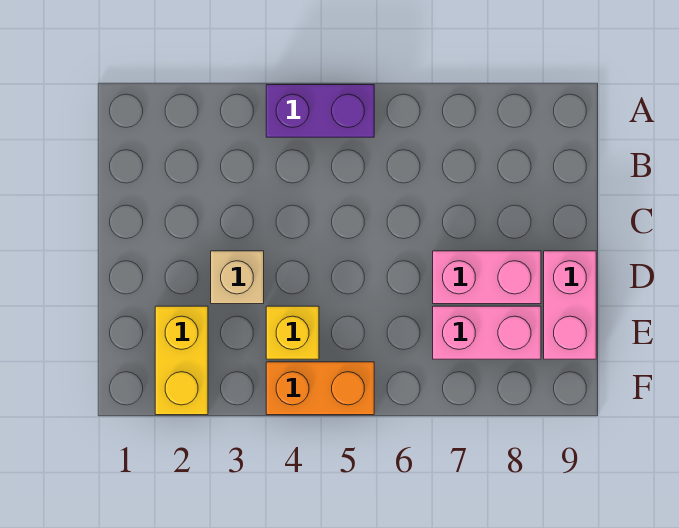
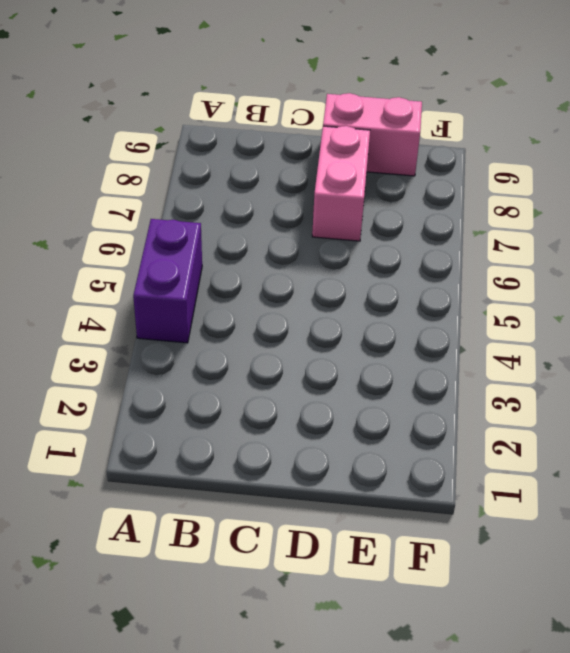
none -> tan brick D3 level 1
none -> yellow brick E2:F2 level 1

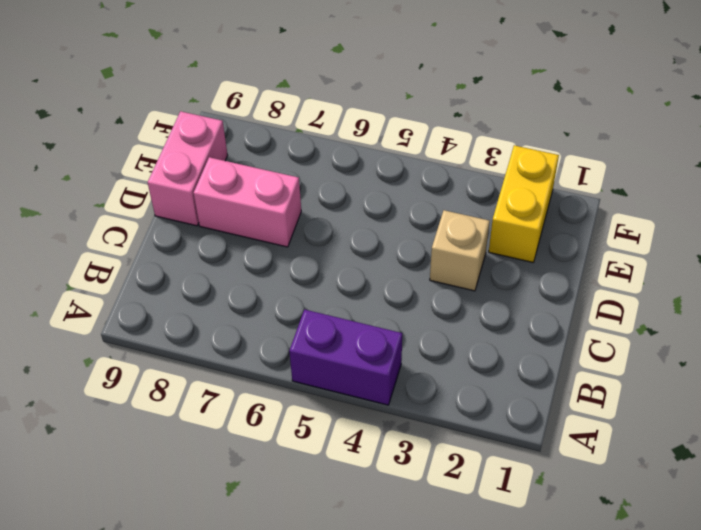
none -> yellow brick E4 level 1
none -> pink brick E7:E8 level 1

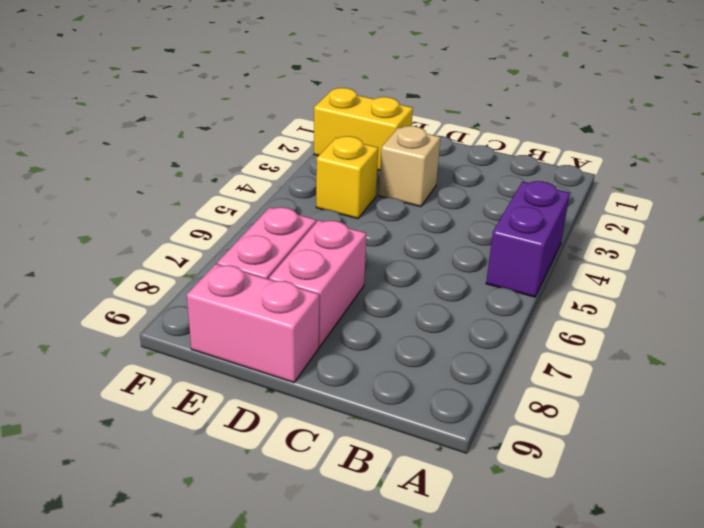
none -> orange brick F4:F5 level 1

